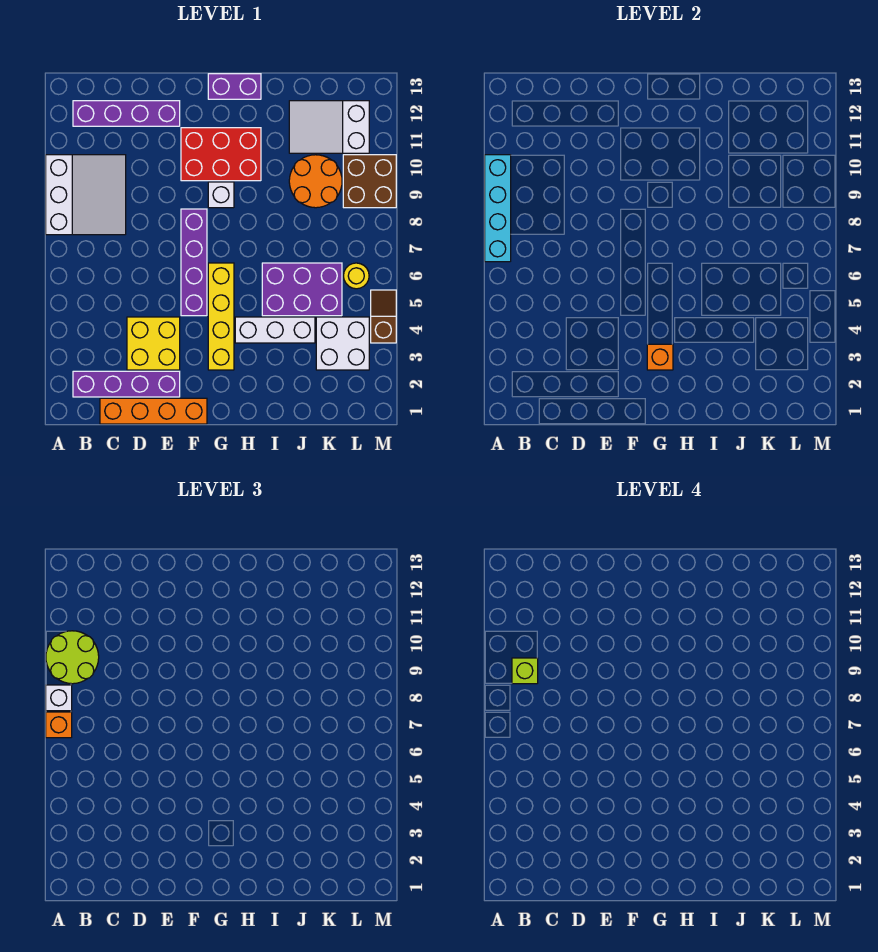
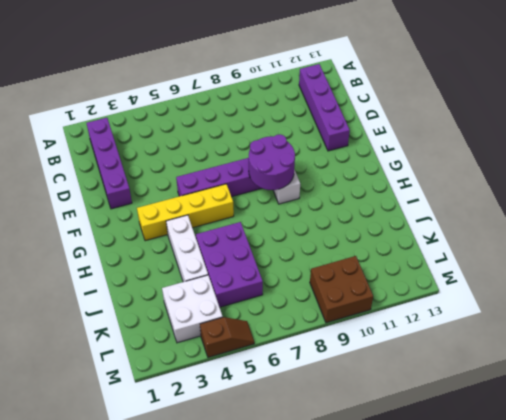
purple round brick F8:G9 level 2 -> none
none -> white slope A8:C10 level 1 top A
none -> orange brick C1:F1 level 1
none -> yellow brick D3:E4 level 1

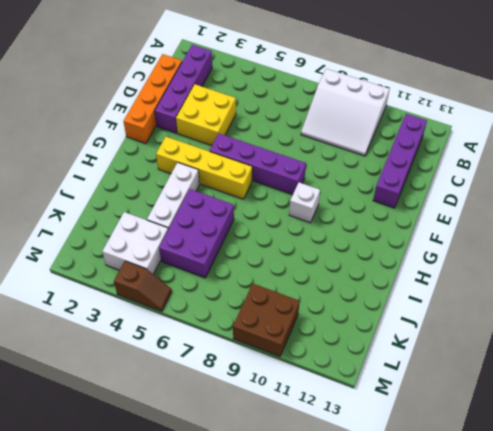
none -> red brick F10:H11 level 1
none -> purple brick G13:H13 level 1
none -> orange round brick J9:K10 level 1

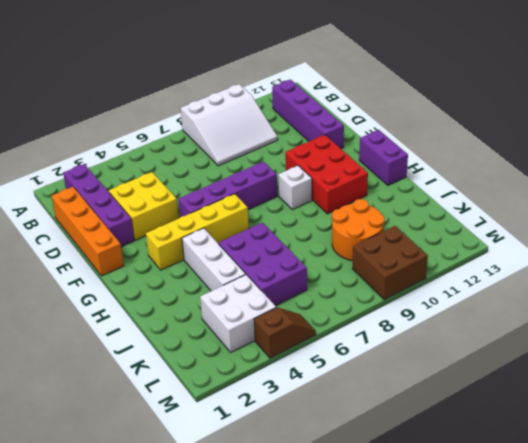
none -> white slope J11:L12 level 1 top L
none -> yellow round brick L6 level 1
none -> cyan brick A7:A10 level 2

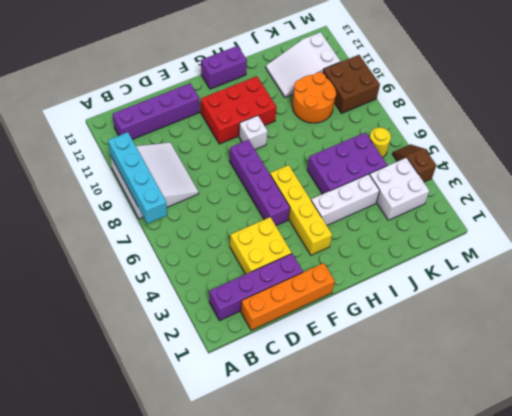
none -> orange brick G3 level 2
none -> orange brick A7 level 3
none -> white brick A8 level 3

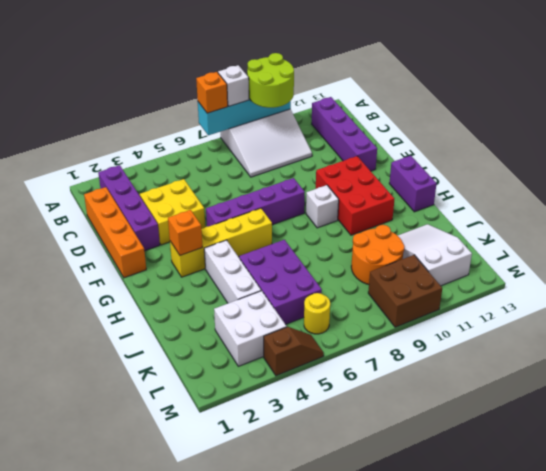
none -> lime brick B9 level 4

